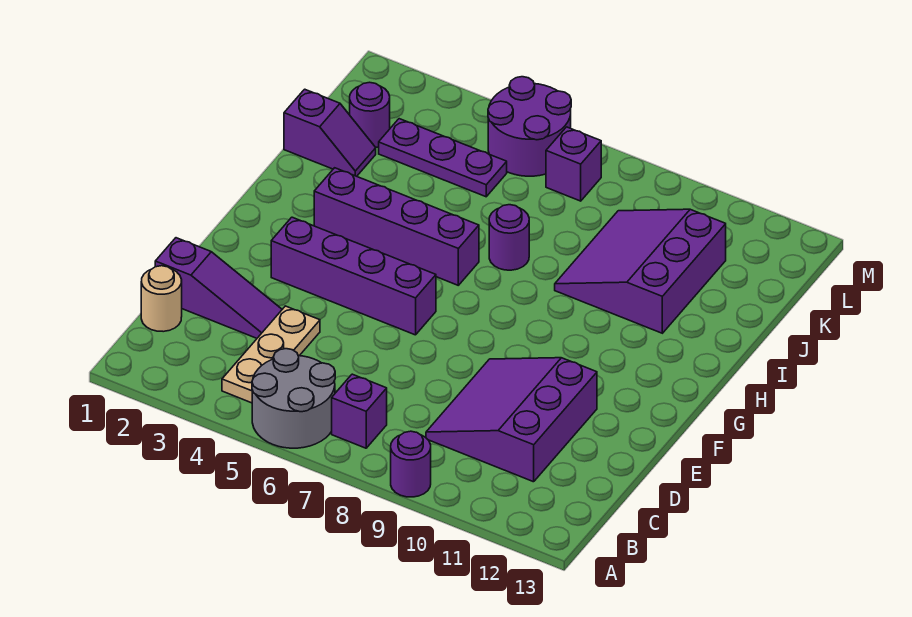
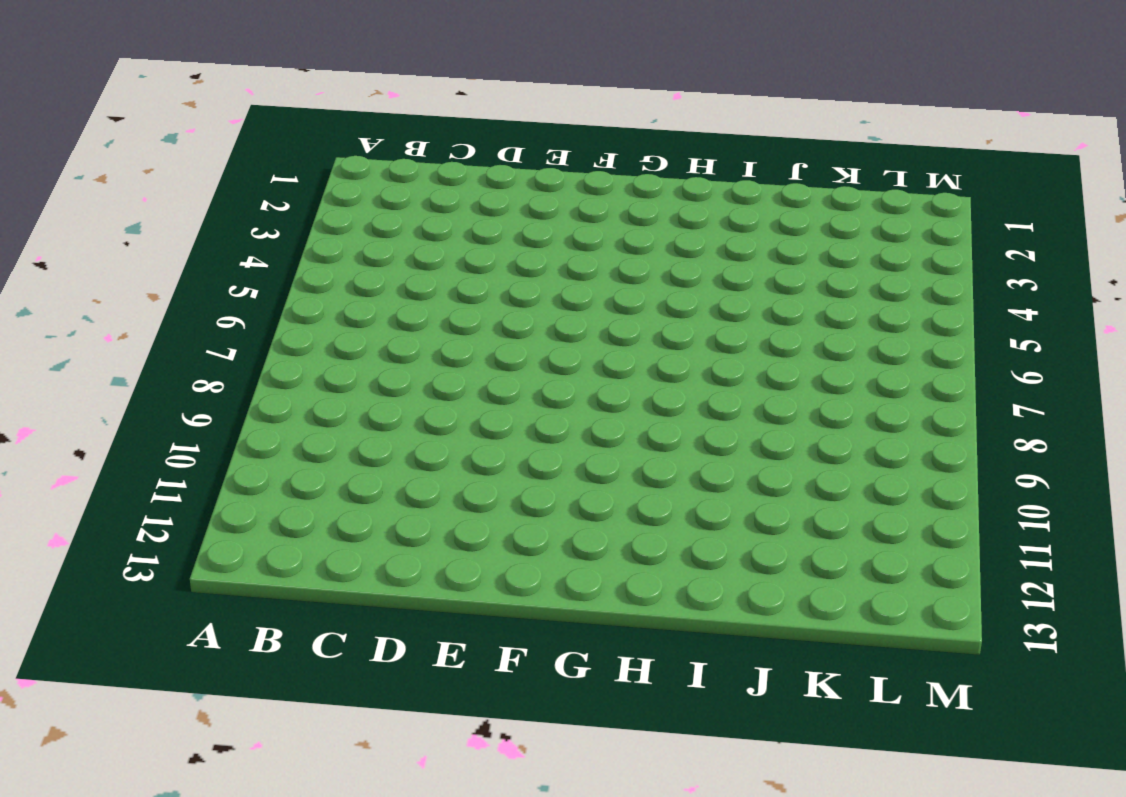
none -> grey round brick A5:B6 level 1
none -> purple round brick A9 level 1
none -> tan plate B4:D4 level 1

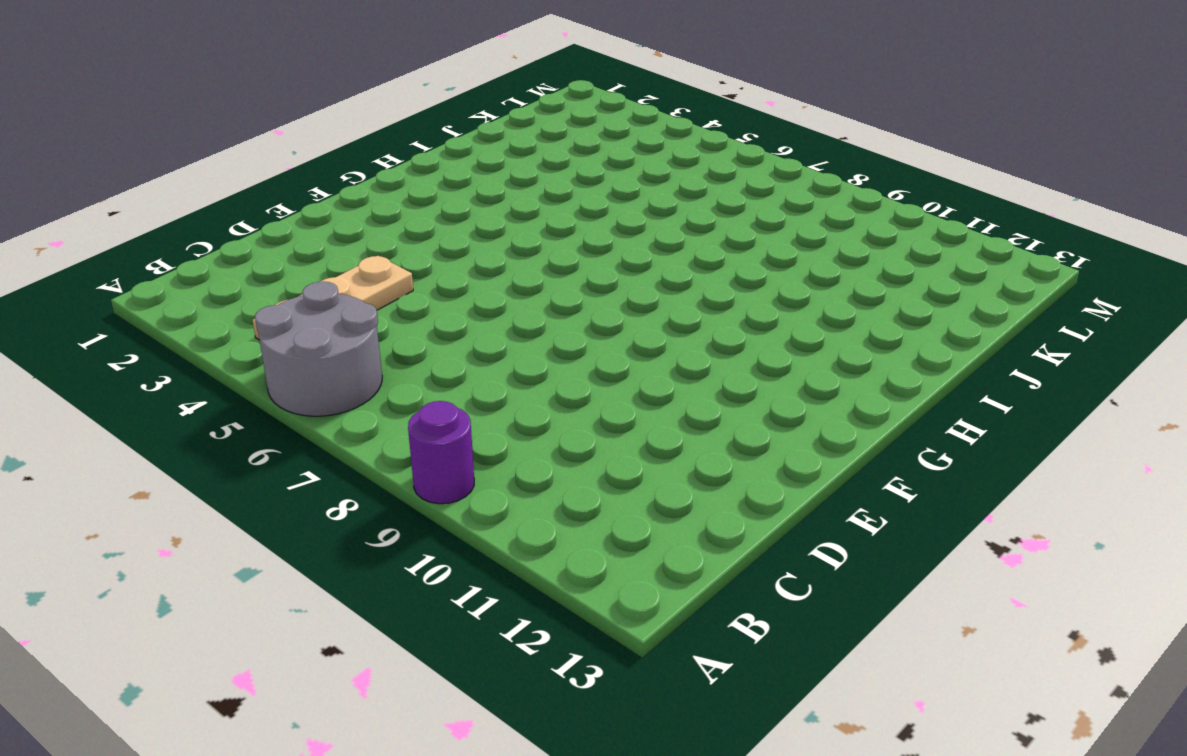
none -> purple brick B7 level 1
none -> tan round brick C1 level 1
none -> purple slope C9:E11 level 1 top 11

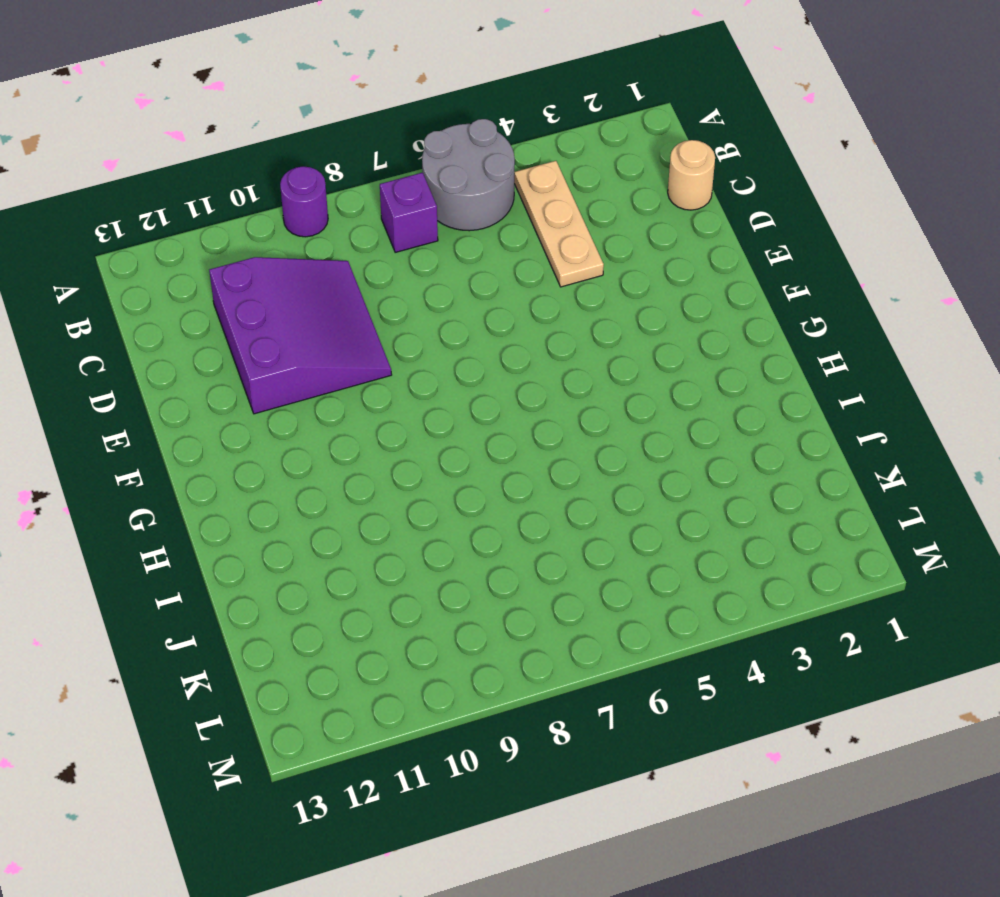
none -> purple slope D1:D3 level 1 top 1
none -> purple brick F3:F6 level 1
none -> purple brick H3:H6 level 1

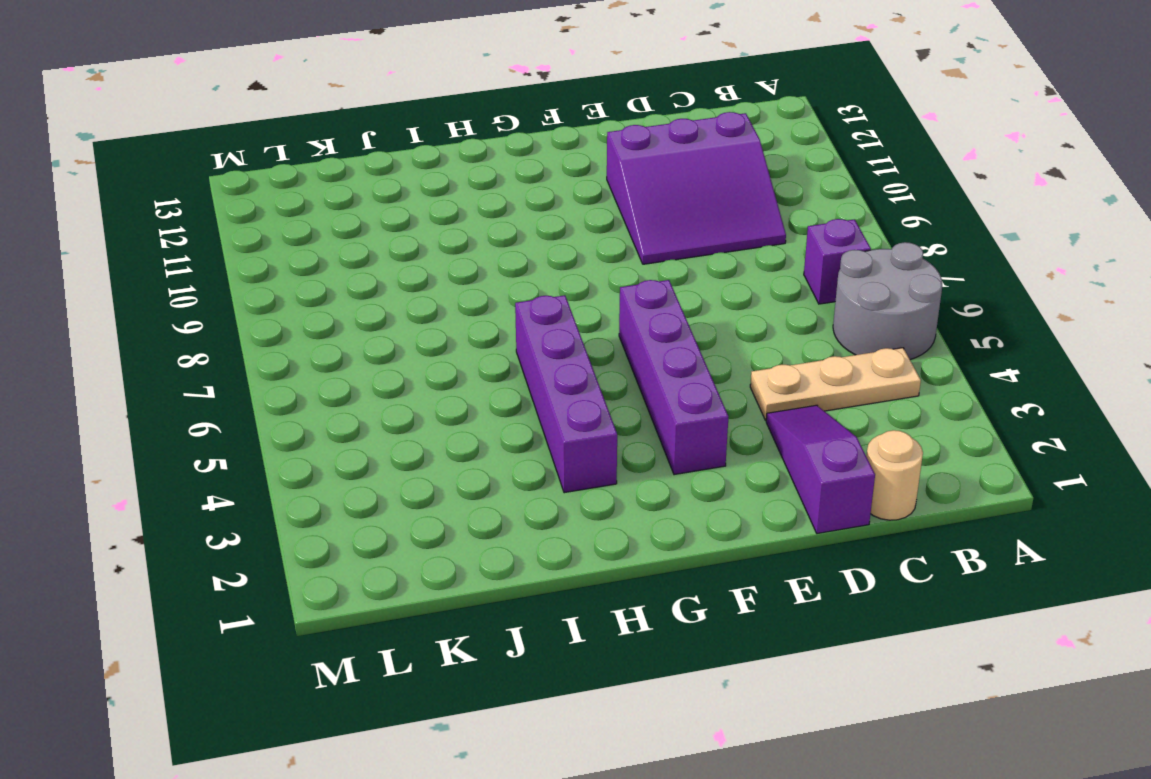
none -> purple round brick A9 level 1
none -> purple round brick I7 level 1
none -> purple slope I9:K11 level 1 top 11

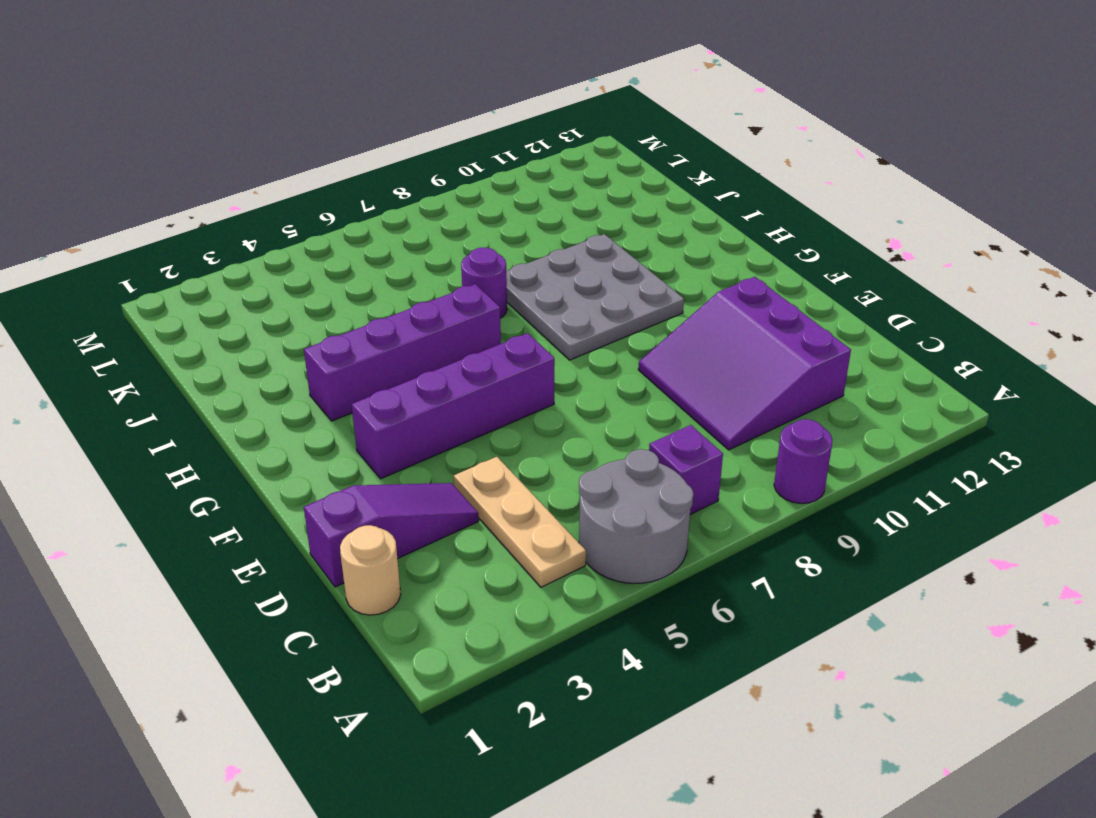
grey plate G8:I10 level 1 -> purple slope I9:K11 level 1 top 11
none -> purple slope J1:J2 level 1 top 1
none -> purple round brick K2 level 1
none -> purple plate K3:K5 level 1

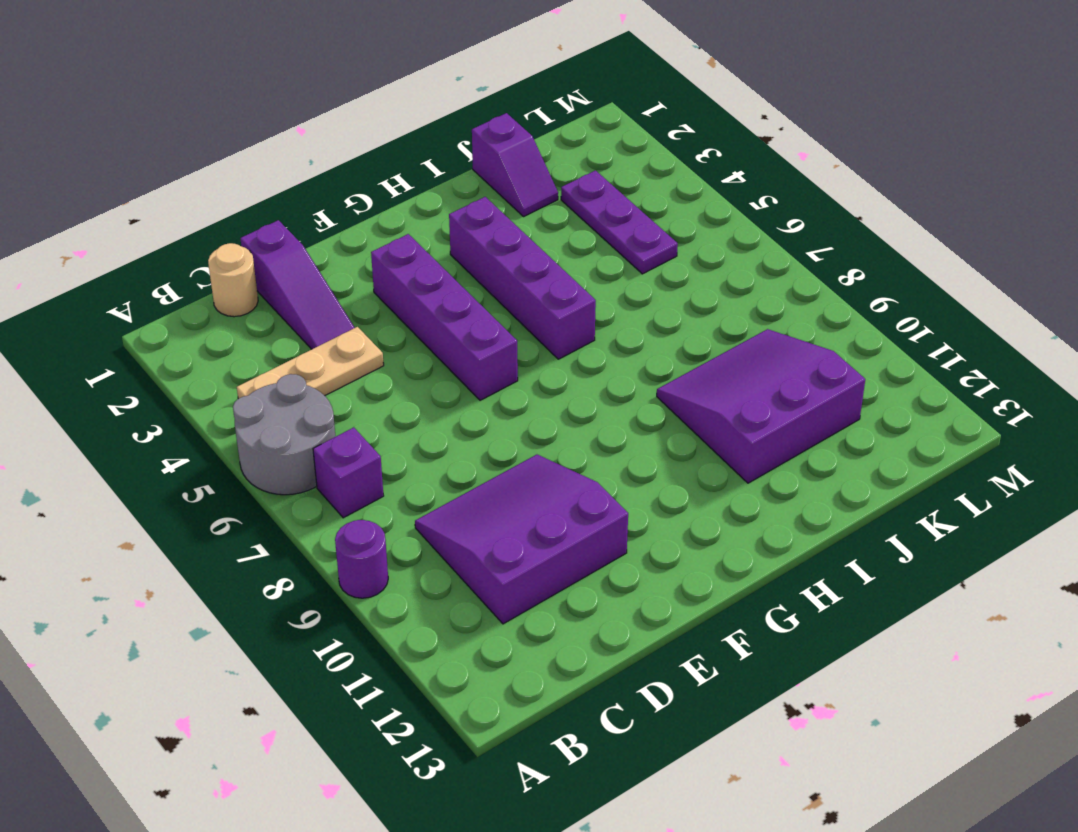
none -> purple round brick I7 level 1
none -> purple round brick K2 level 1
none -> purple round brick L5:M6 level 1

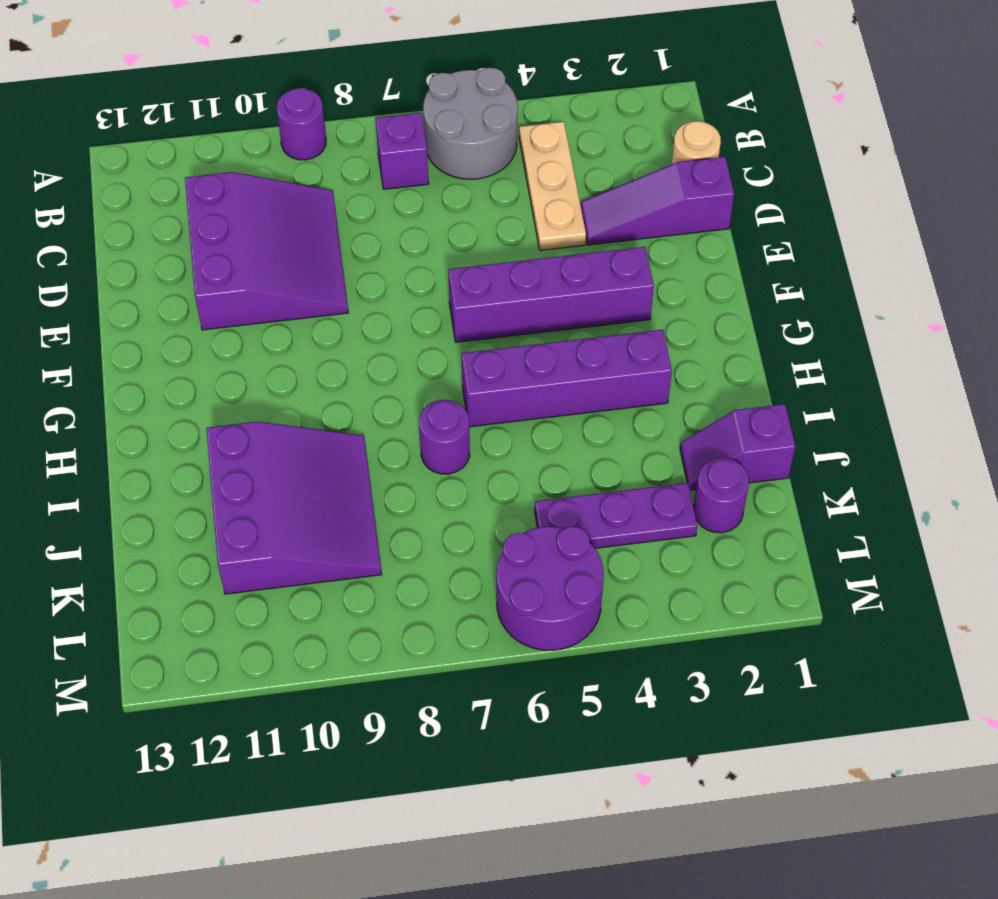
none -> purple brick L7 level 1

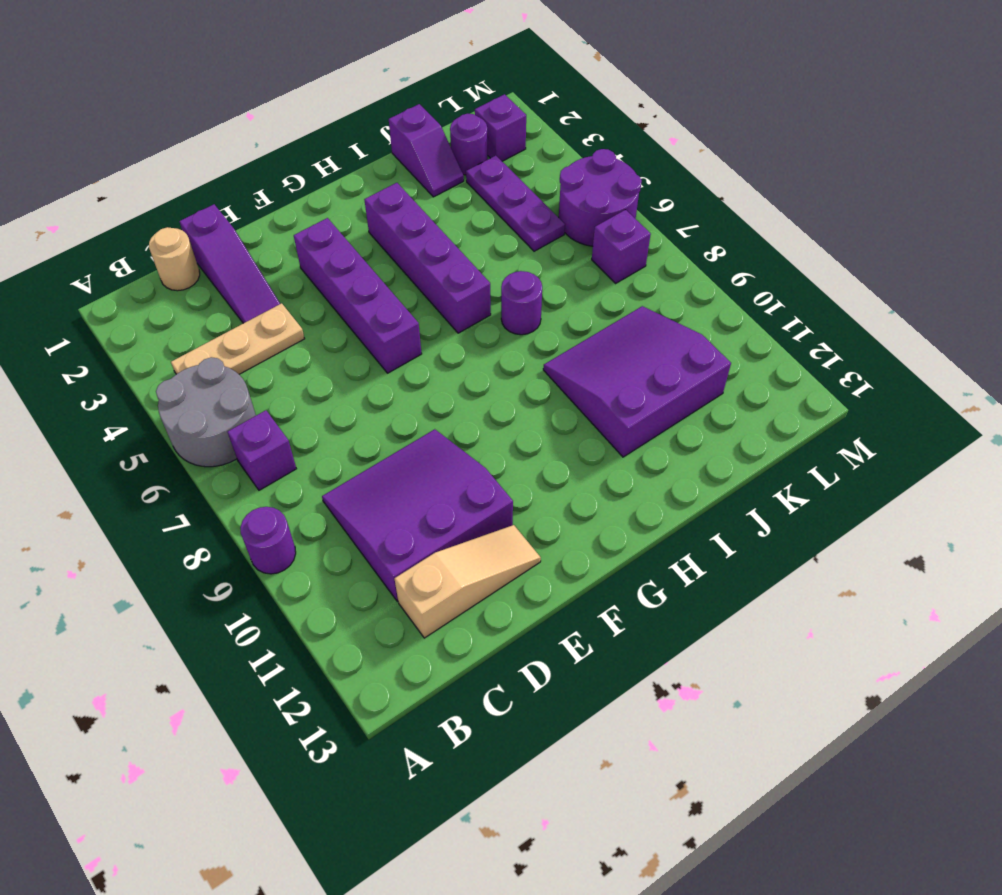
tan slope C12:E12 level 1 top C -> none
purple brick L2 level 1 -> none

